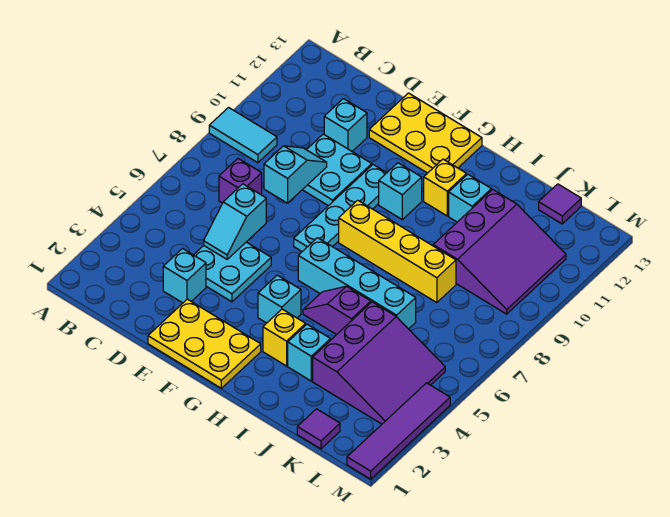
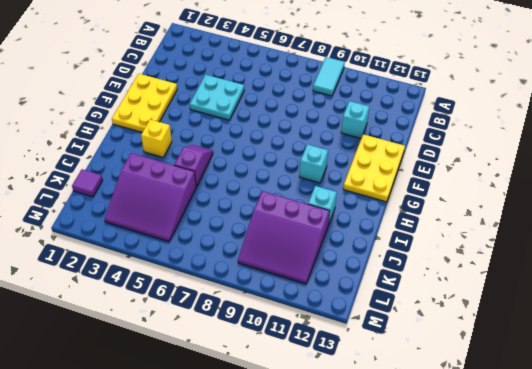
none -> purple brick C7 level 1
none -> cyan brick D3 level 1
none -> cyan plate D9:E10 level 1

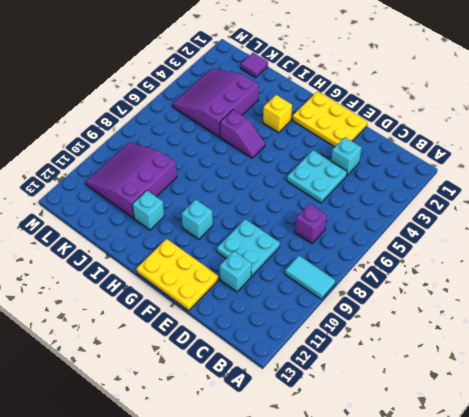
none -> cyan plate F7:F10 level 1
none -> cyan brick G4 level 1
none -> cyan brick G6:J6 level 1

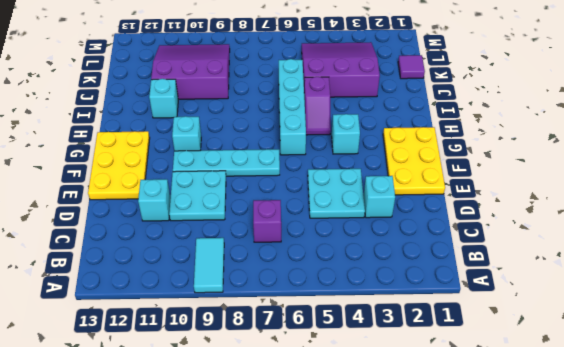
none -> yellow brick G8:J8 level 1
none -> yellow brick H3 level 1
none -> yellow brick H11 level 1

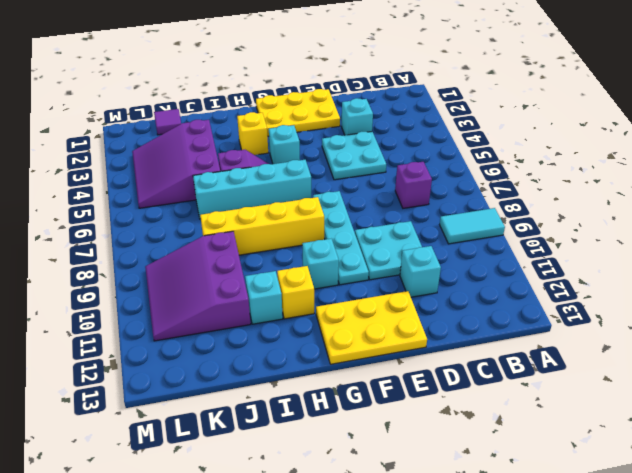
none -> cyan brick I3 level 1
none -> purple tile K13 level 1
none -> purple tile M1:M4 level 1

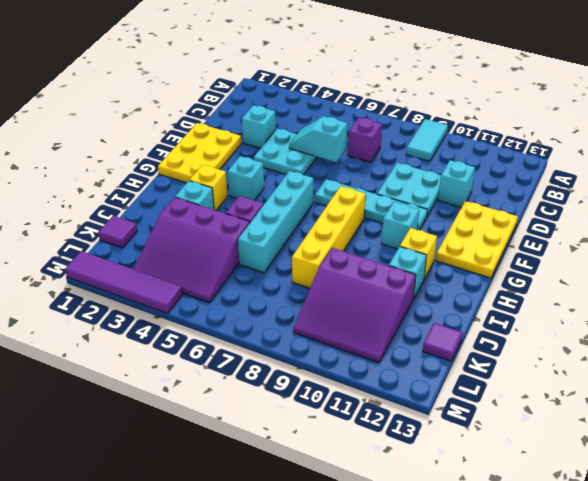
none -> cyan slope D8:D9 level 2 top 8

